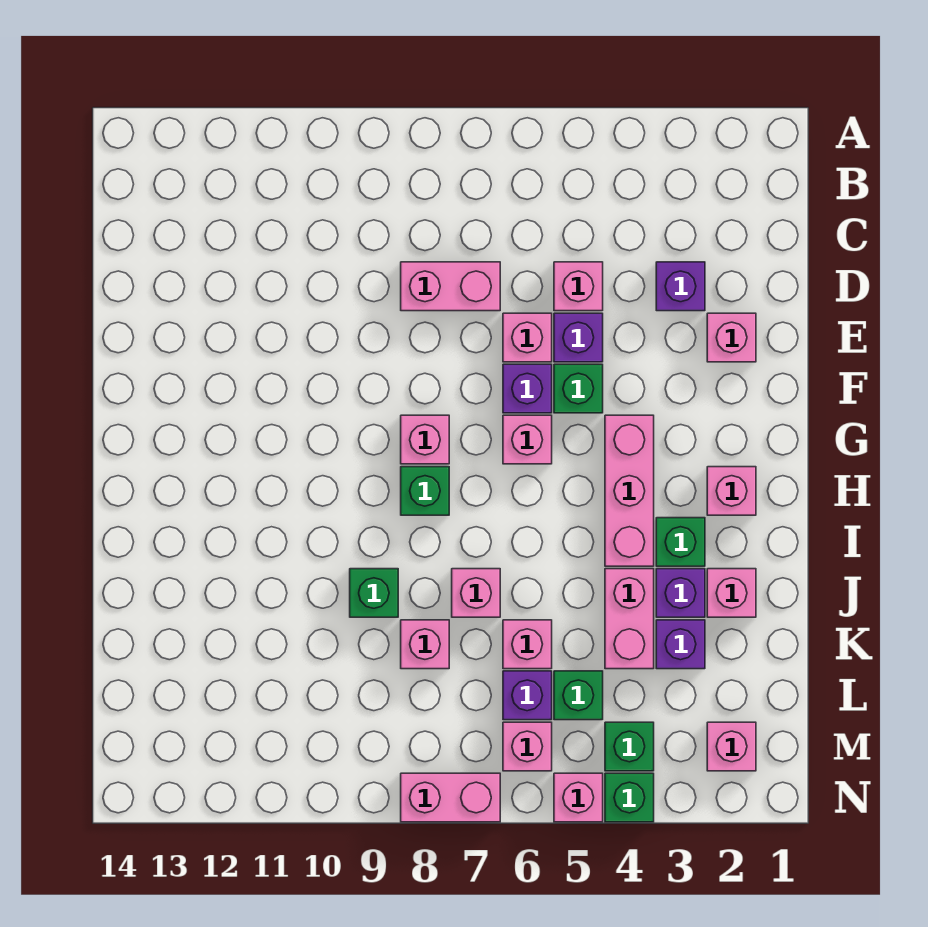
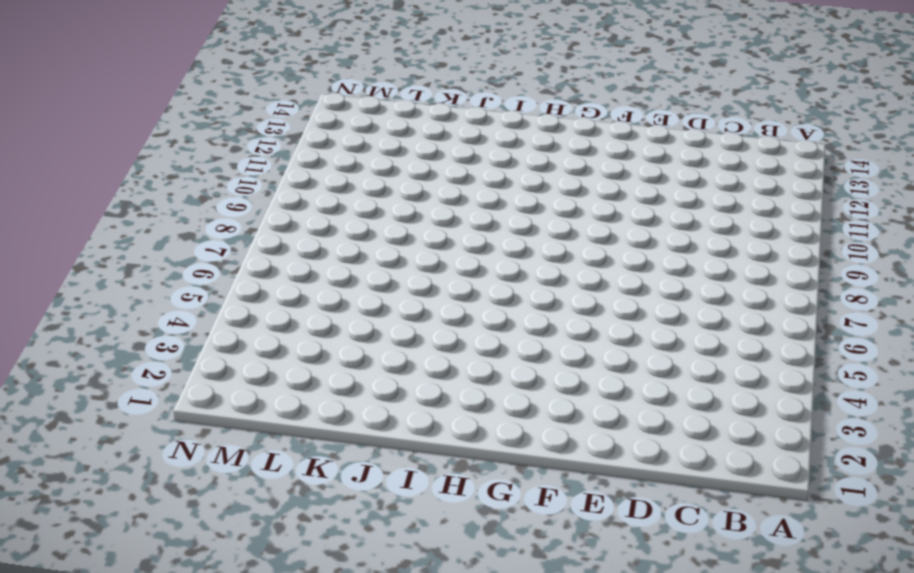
none -> purple brick D3 level 1
none -> pink brick D5 level 1
none -> pink brick D7:D8 level 1
none -> pink brick E2 level 1

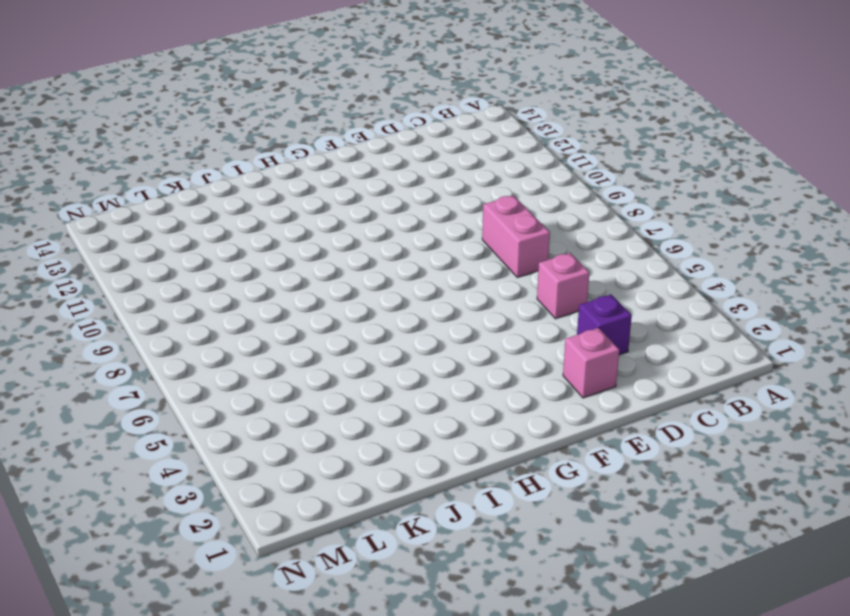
none -> purple brick E5 level 1
none -> pink brick E6 level 1
none -> green brick F5 level 1
none -> purple brick F6 level 1

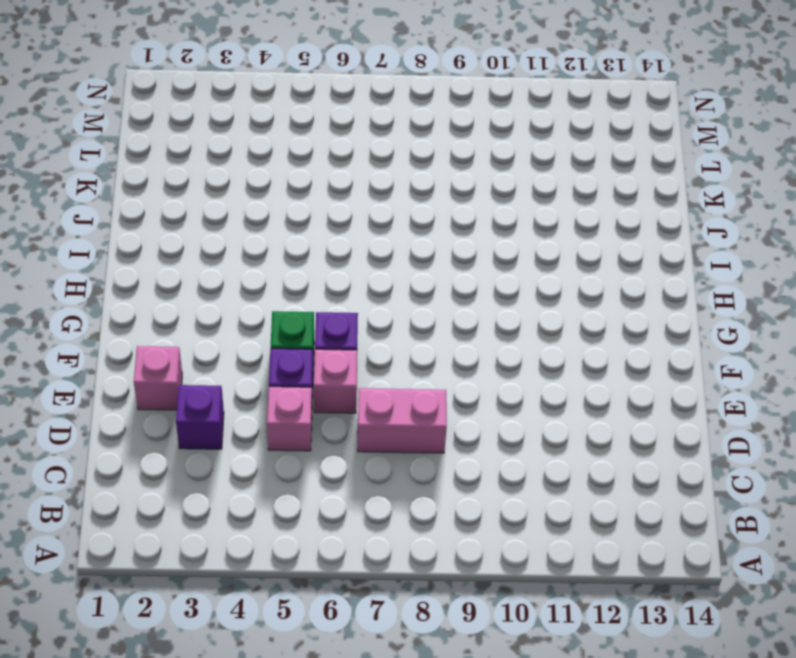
none -> pink brick G4:I4 level 1
none -> pink brick G6 level 1
none -> pink brick G8 level 1
none -> pink brick H2 level 1

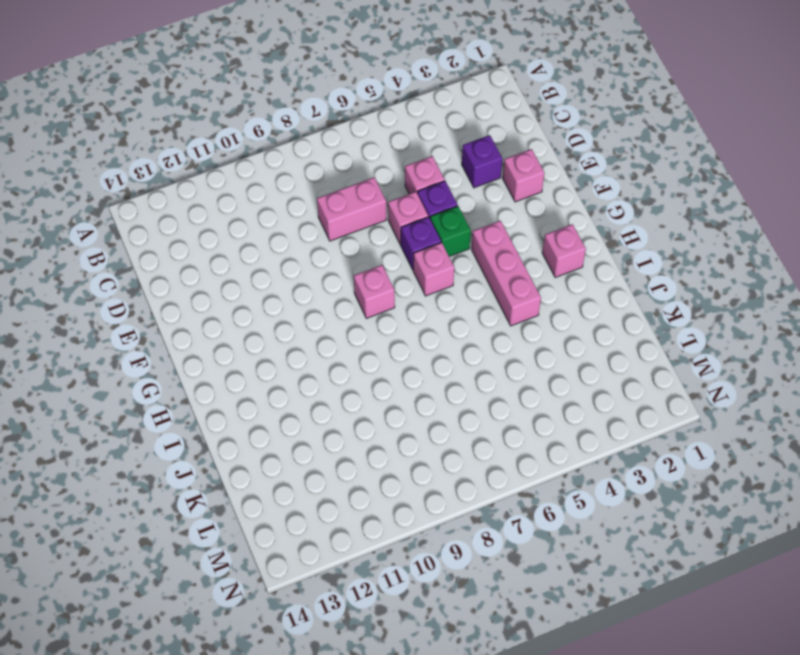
none -> green brick H8 level 1
none -> green brick I3 level 1
none -> pink brick J2 level 1
none -> purple brick J3 level 1

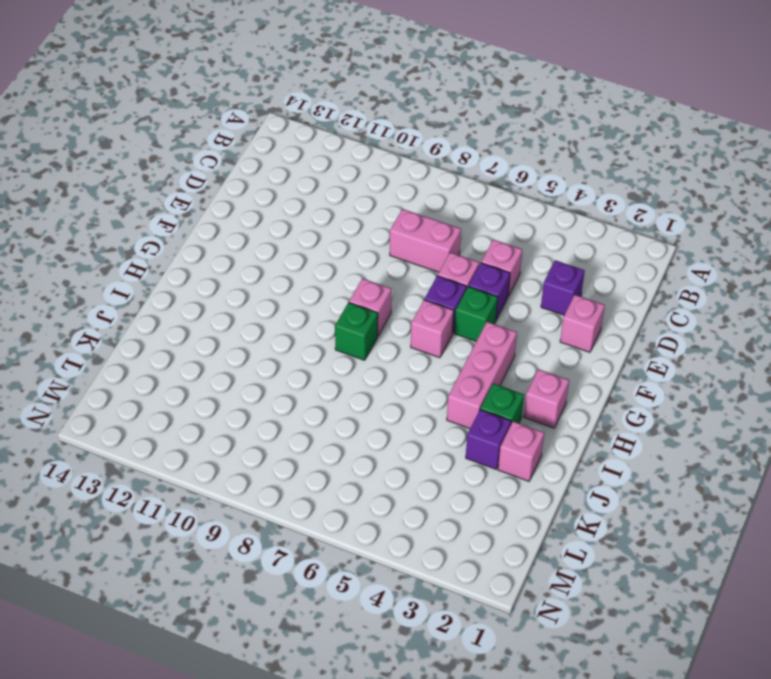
none -> pink brick J4:K4 level 1
none -> pink brick J7 level 1
none -> green brick J9 level 1
none -> purple brick K3 level 1

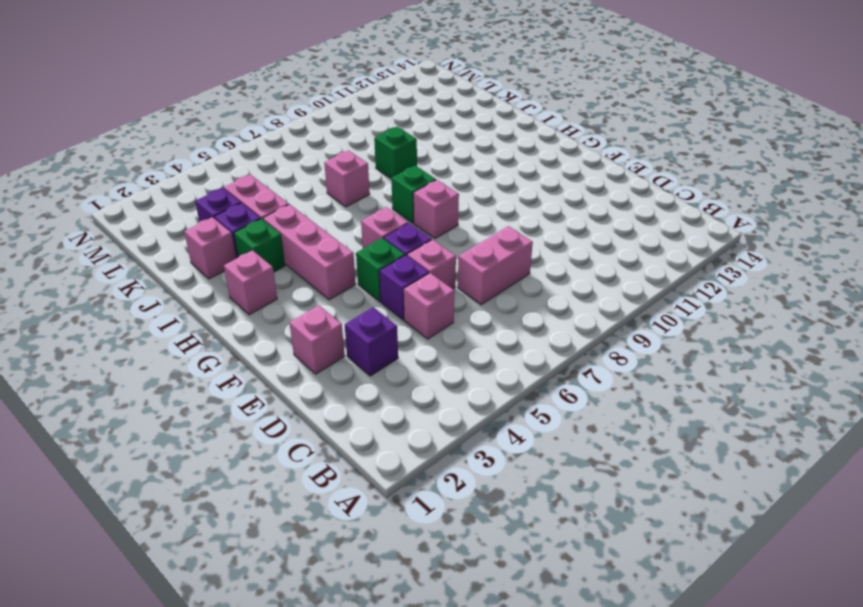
none -> pink brick K6 level 1
none -> pink brick K8 level 1
none -> green brick L5 level 1
none -> purple brick L6 level 1

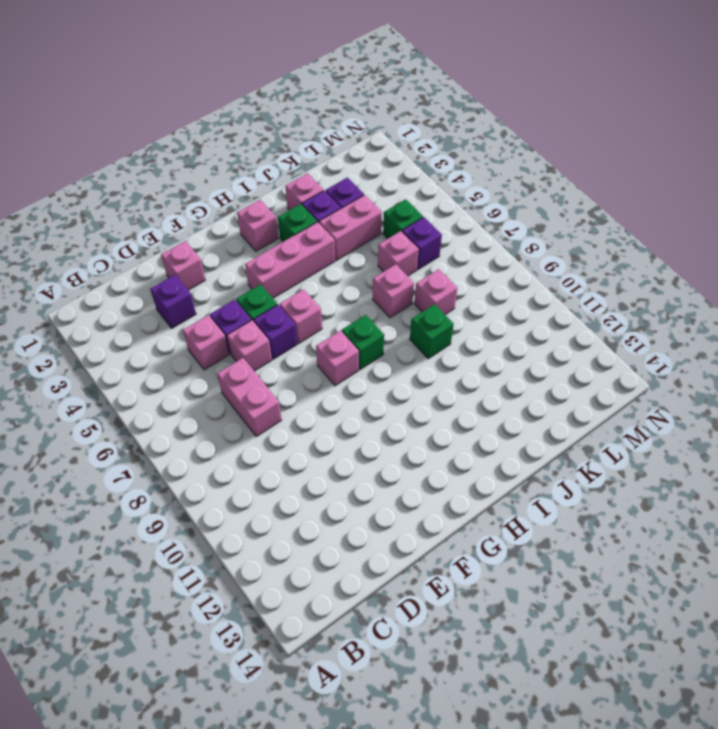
none -> pink brick M2 level 1
none -> green brick M4 level 1
none -> pink brick M6 level 1
none -> green brick N4 level 1

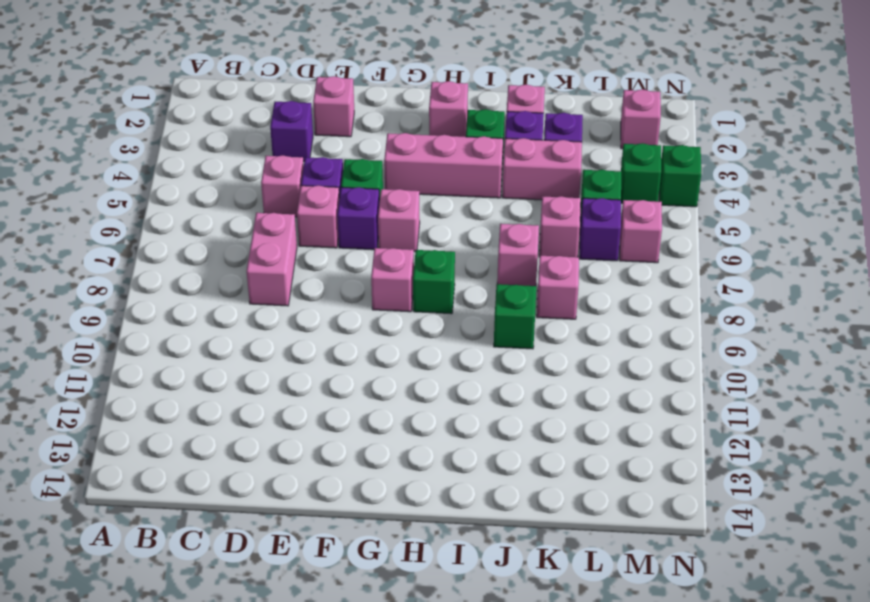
none -> pink brick N5 level 1
none -> pink brick N7:N8 level 1

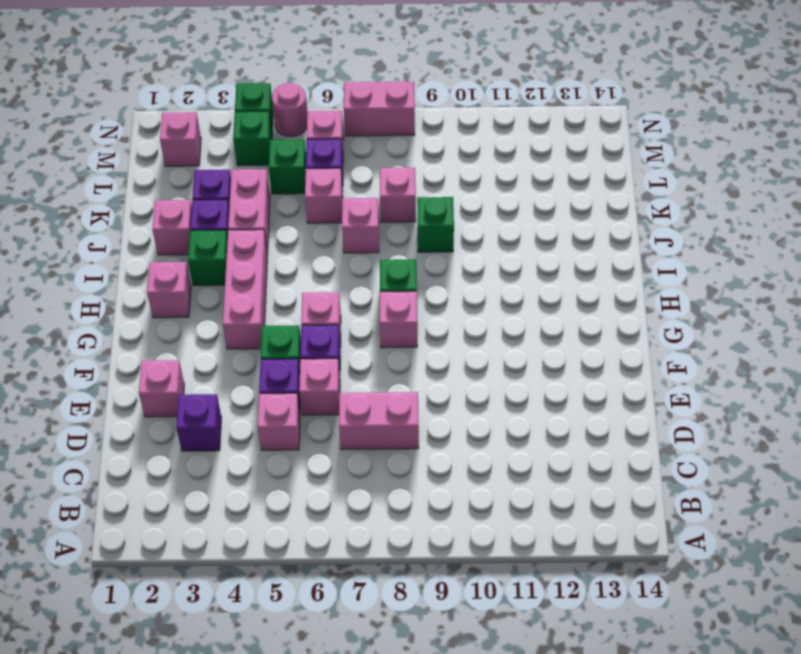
pink round brick N5 level 1 -> pink brick N5 level 1

